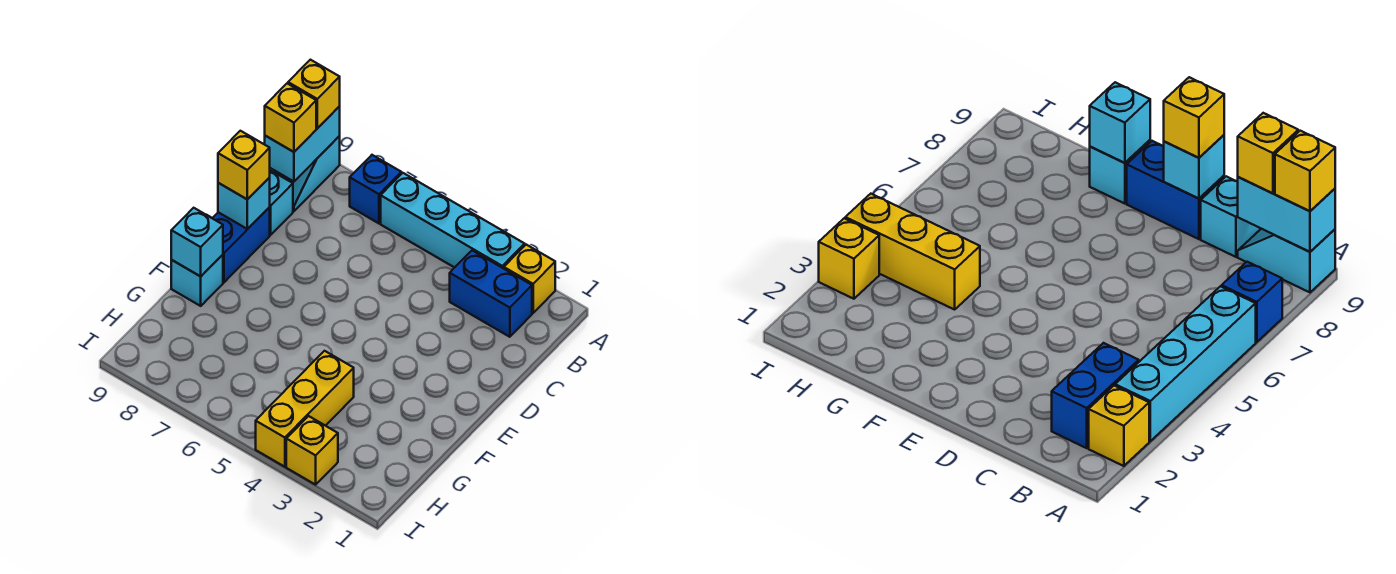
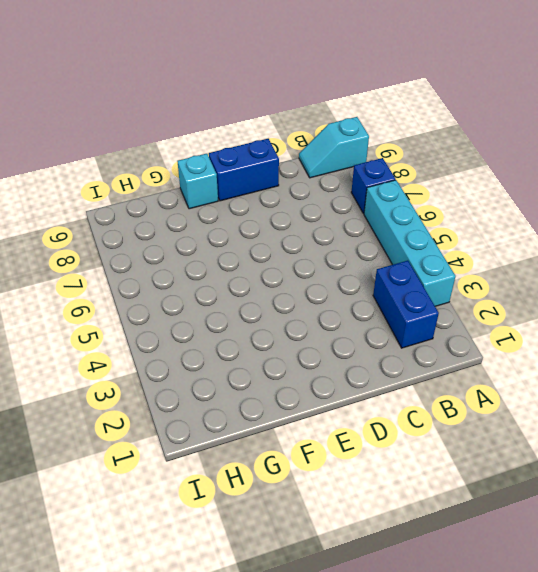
none -> yellow brick A2 level 1
none -> cyan brick C9 level 1
none -> yellow brick G4:I4 level 1

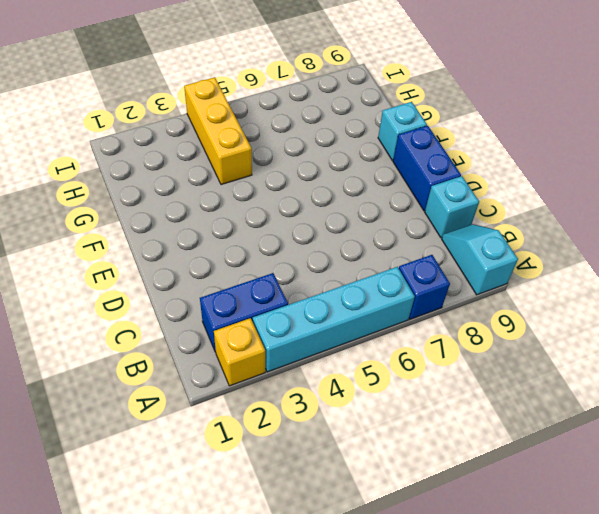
none -> yellow brick I3 level 1
none -> cyan brick A9:B9 level 2
none -> cyan brick D9 level 2

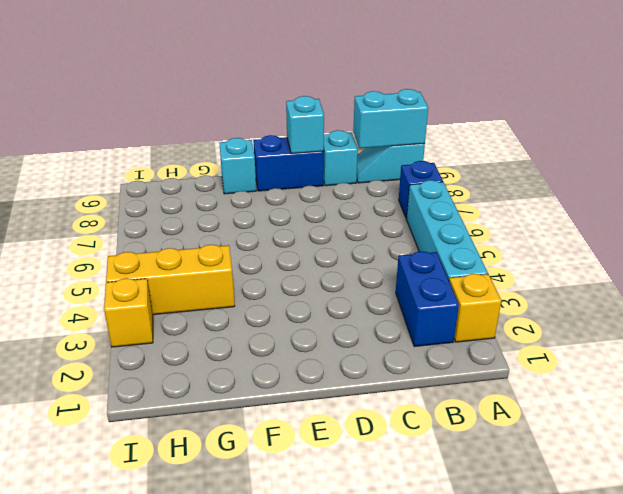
none -> cyan brick F9 level 2
none -> yellow brick A9 level 3
none -> yellow brick B9 level 3

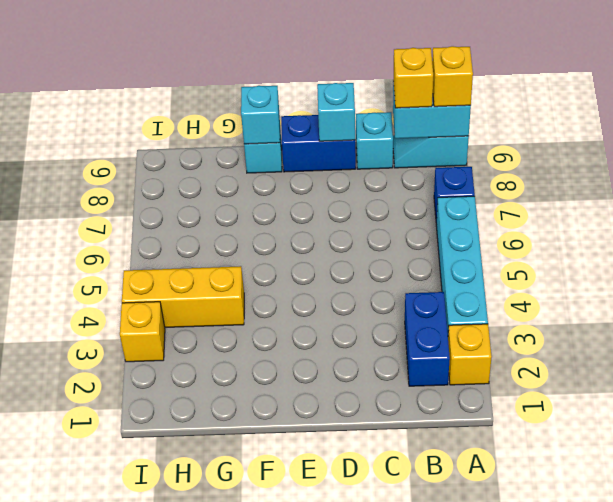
none -> yellow brick D9 level 3

